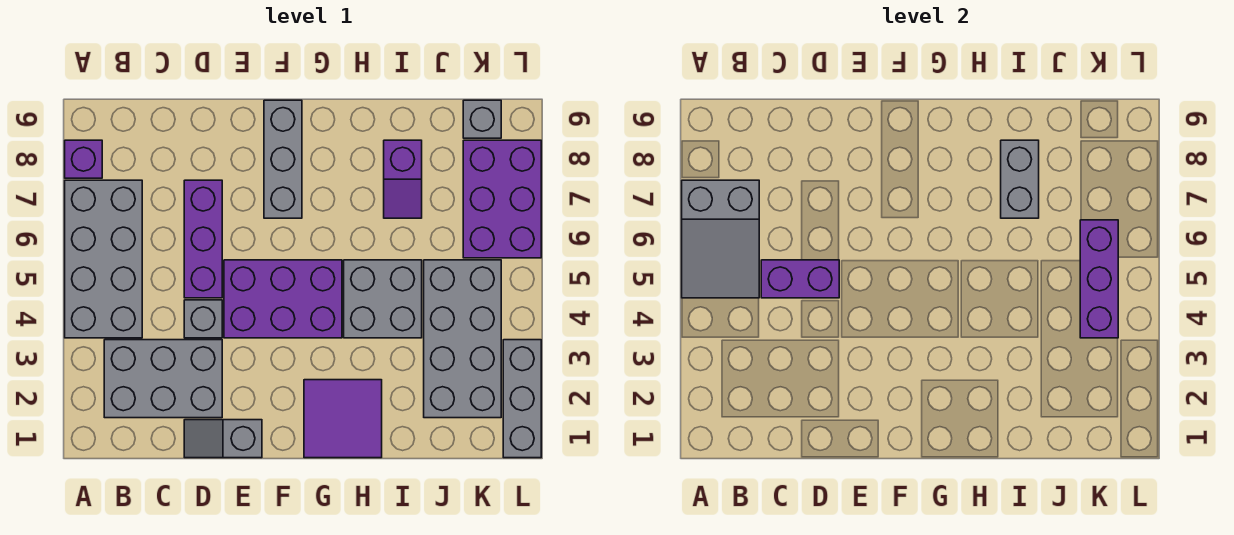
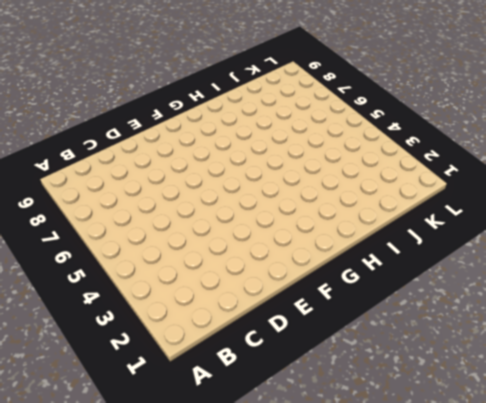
none -> grey brick A4:B7 level 1
none -> purple brick A8 level 1
none -> grey brick B2:D3 level 1

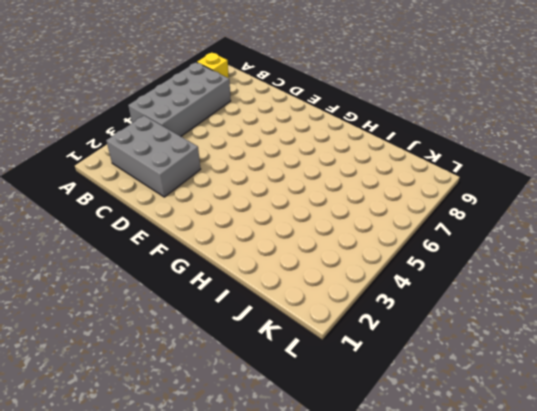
yellow brick A8 level 1 -> purple brick A8 level 1
none -> grey slope D1:E1 level 1 top E
none -> grey brick D4 level 1
none -> purple brick D5:D7 level 1

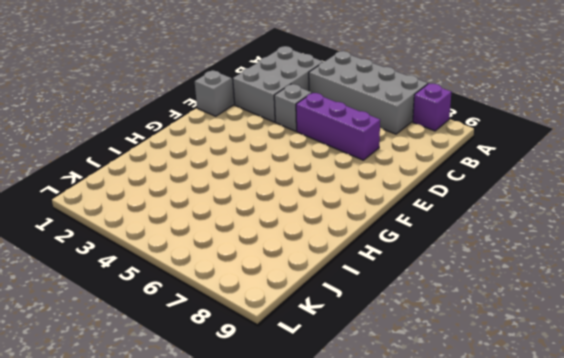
none -> purple brick E4:G5 level 1
none -> grey brick F7:F9 level 1
none -> purple tile G1:H2 level 1

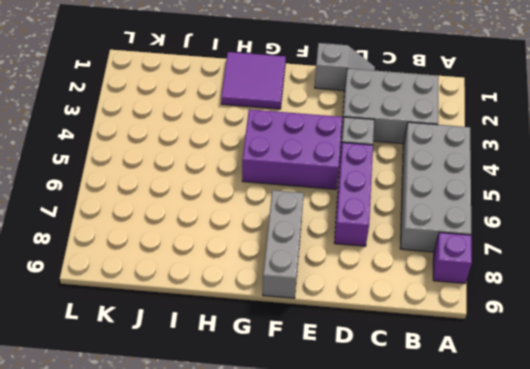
none -> grey brick H4:I5 level 1
none -> purple slope I7:I8 level 1 top 8
none -> grey brick J2:K5 level 1

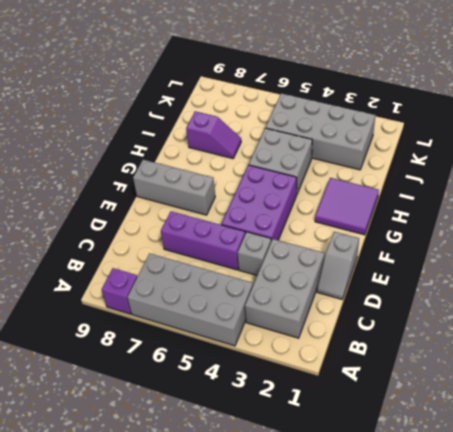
none -> purple brick K6:L8 level 1
none -> grey brick K9 level 1
none -> grey brick L1:L3 level 1

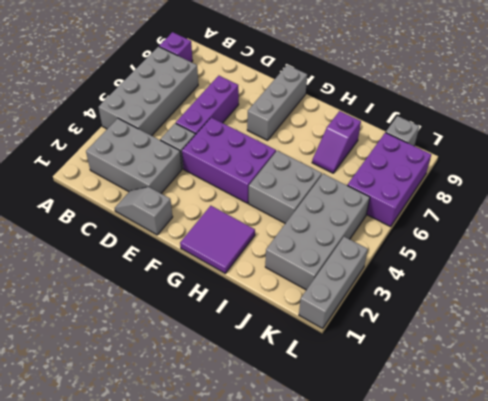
none -> grey slope A5:B7 level 2 top 7
none -> purple brick C5:D5 level 2
none -> grey brick I7:I8 level 2

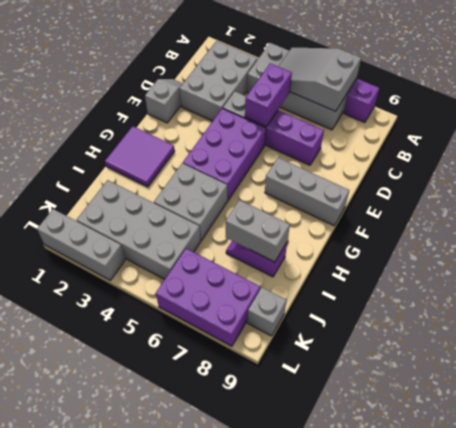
none -> purple brick K4:K6 level 2

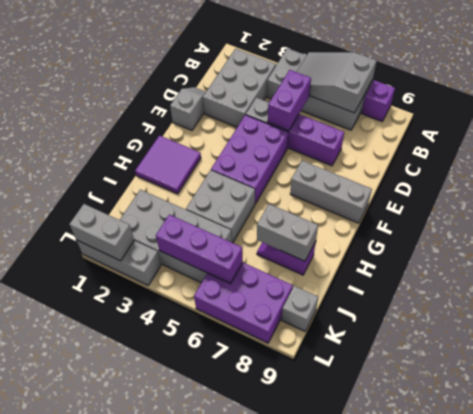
grey brick L1:L2 level 2 -> none

